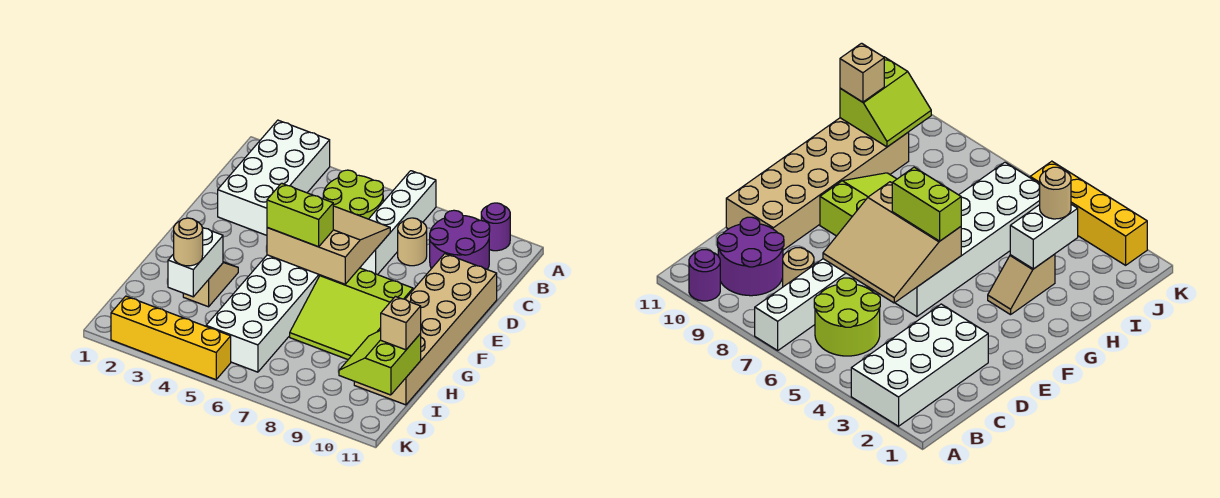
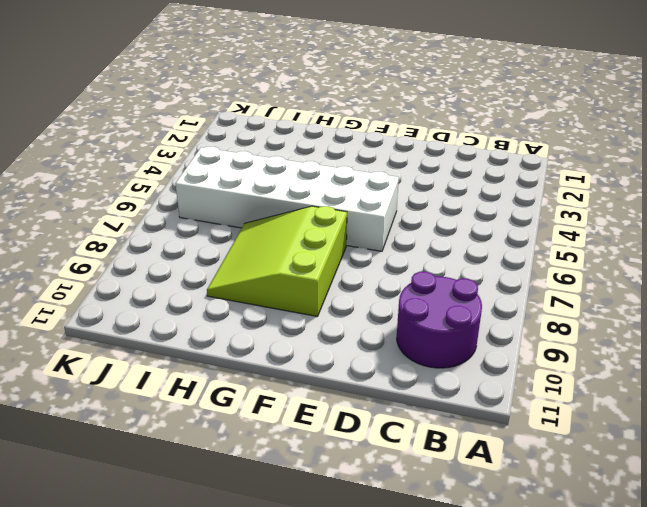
none -> white brick A2:D3 level 1
none -> white brick A7:D7 level 1
none -> purple round brick A10 level 1

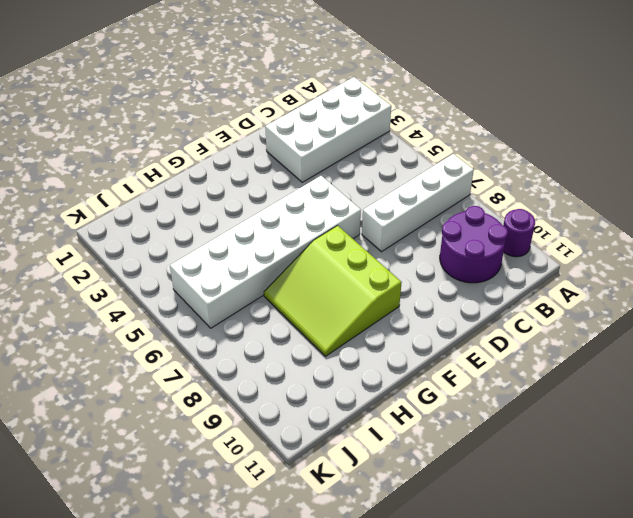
none -> lime round brick B5:C6 level 1
none -> tan round brick C8 level 1
none -> tan brick D10:I11 level 1

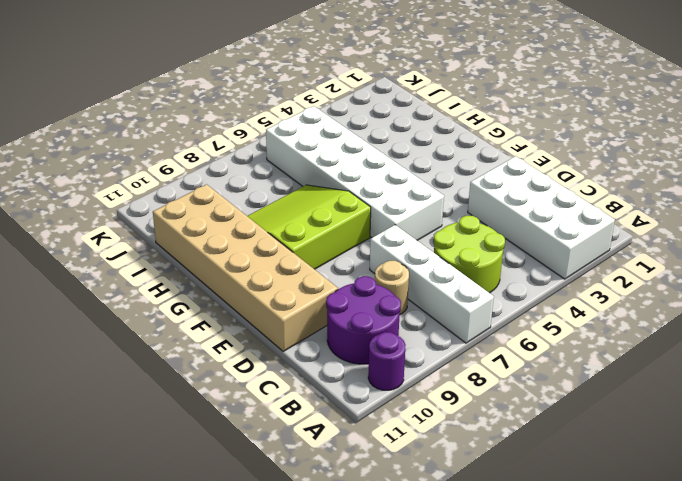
none -> tan slope G3:H3 level 1 top H
none -> yellow brick K2:K5 level 1
none -> tan slope D5:F7 level 2 top F

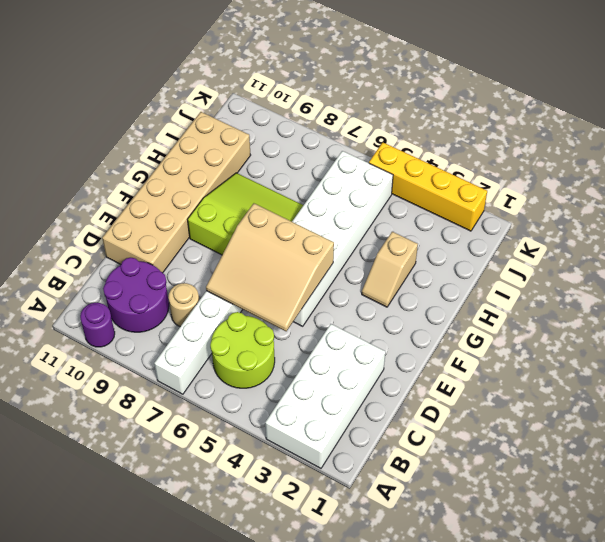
none -> white brick H3:I3 level 2
none -> lime slope I10:J11 level 2 top 11
none -> lime brick F5:F6 level 3

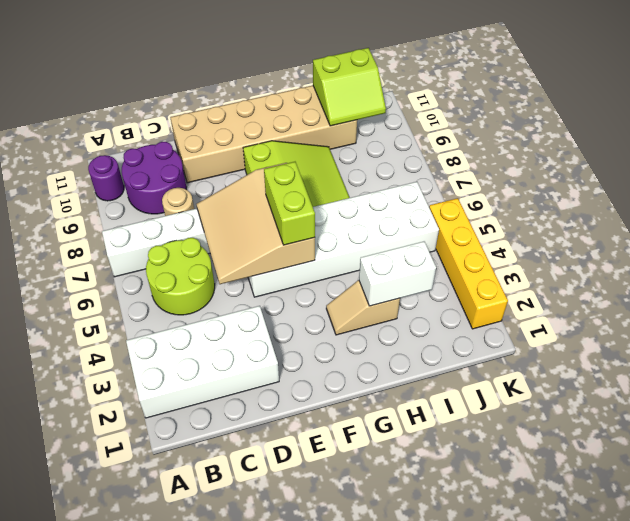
none -> tan round brick I3 level 3
none -> tan brick I11 level 3

